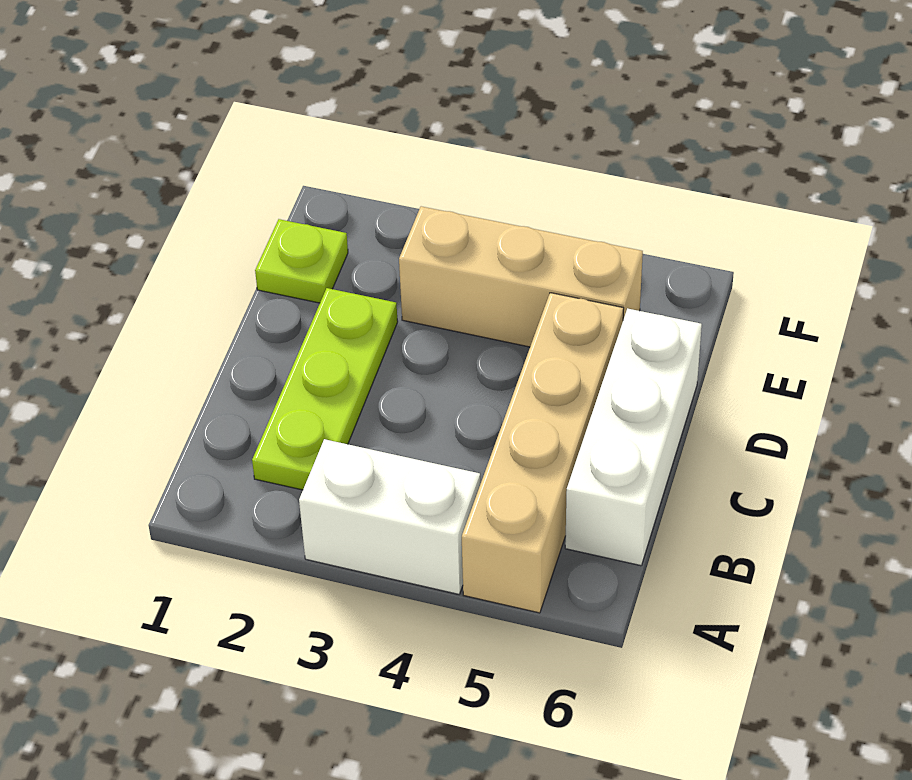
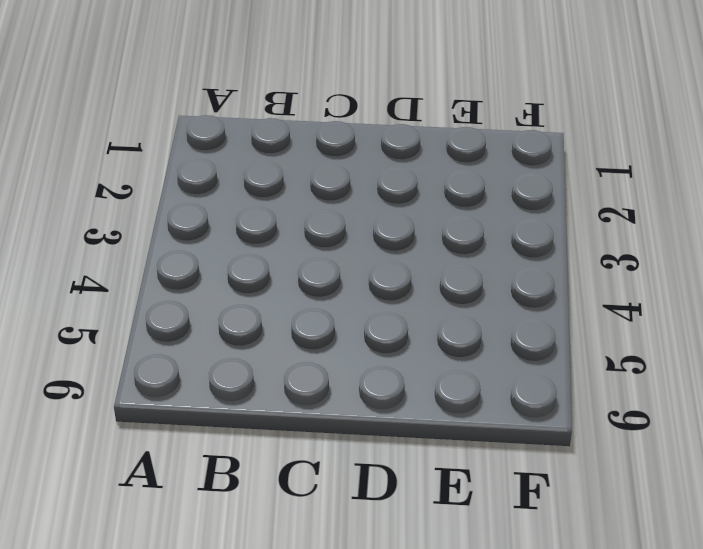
none -> white brick A3:A4 level 1
none -> tan brick A5:D5 level 1

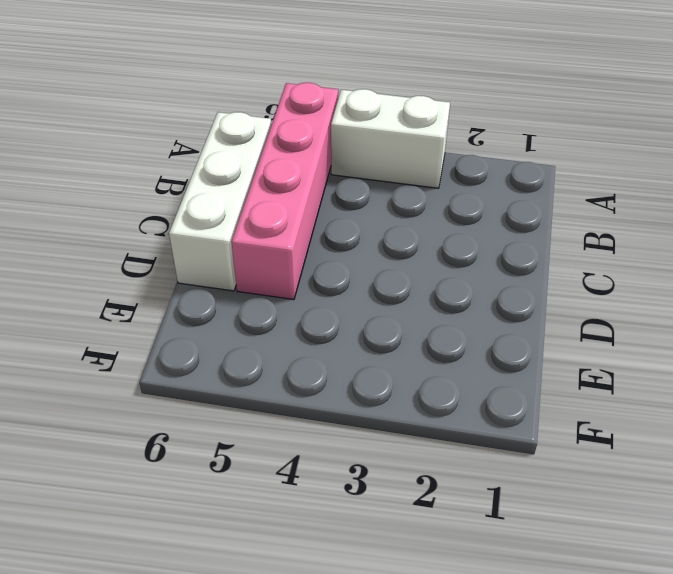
pink brick A5:D5 level 1 -> tan brick A5:D5 level 1
none -> lime plate B2:D2 level 1
none -> lime plate E1 level 1

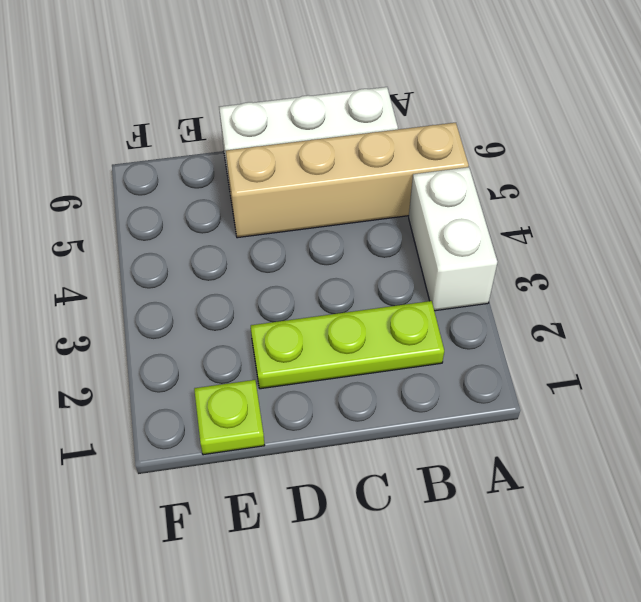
none -> tan brick E3:E5 level 1

